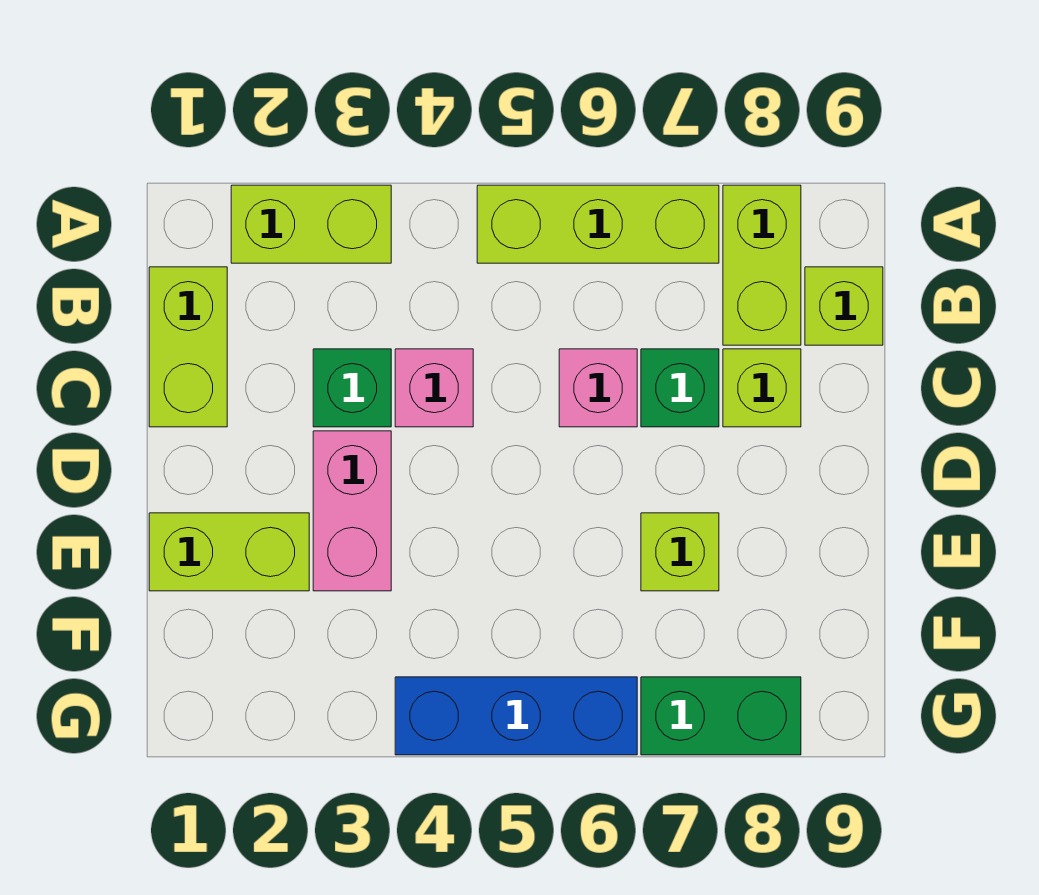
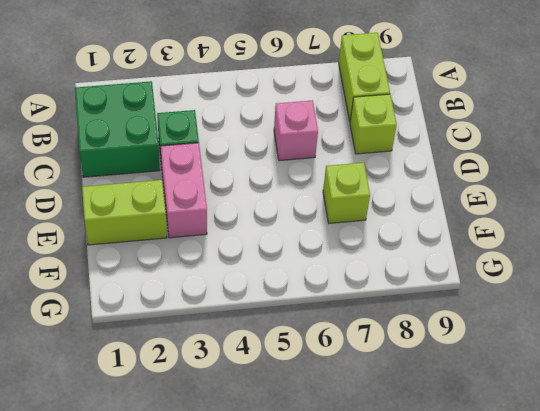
green brick B1:C2 level 1 -> lime brick B1:C1 level 1
none -> lime brick A2:A3 level 1
none -> lime brick A5:A7 level 1
none -> lime brick B9 level 1

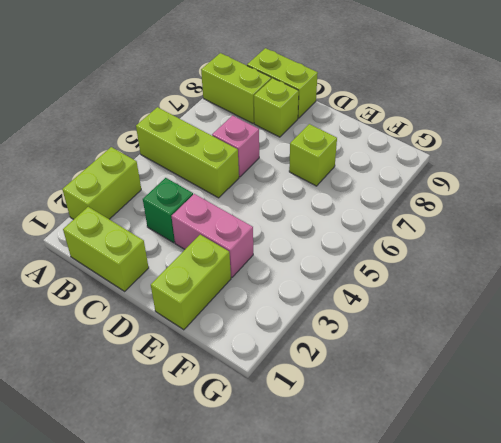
lime brick A5:C5 level 1 -> lime brick A5:A7 level 1
lime brick B9:C9 level 1 -> lime brick B9 level 1
none -> pink brick C4 level 1
none -> green brick C7 level 1
none -> blue brick G4:G6 level 1

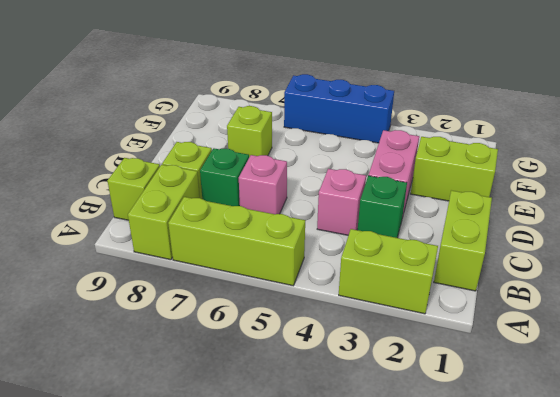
none -> green brick G7:G8 level 1

